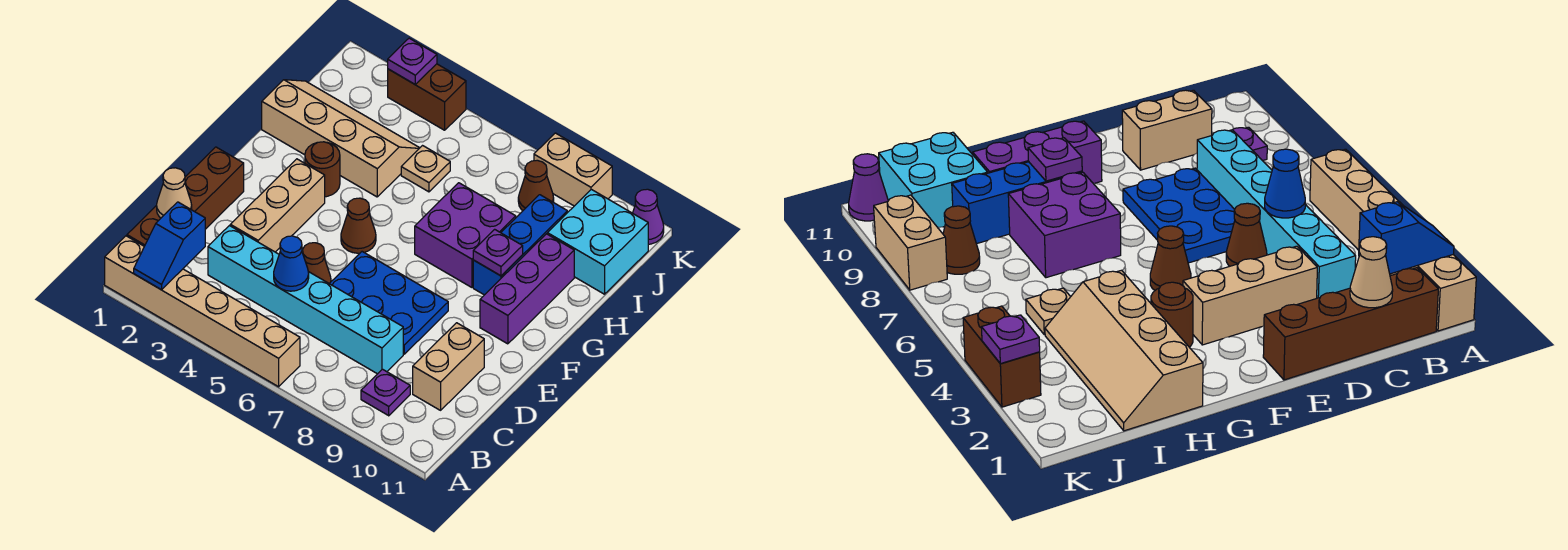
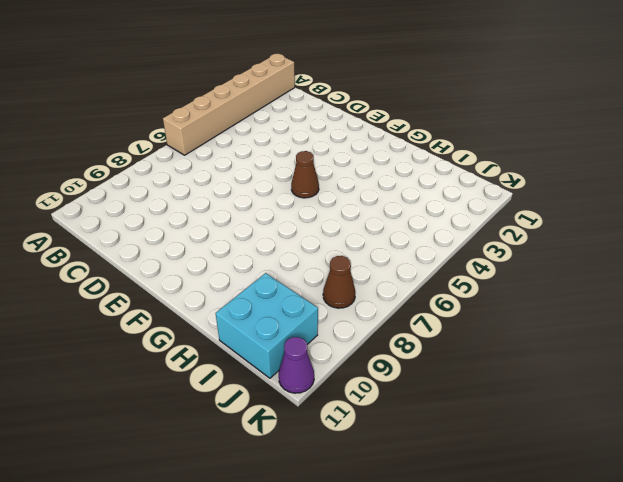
none -> brown brick B1:E1 level 1
none -> purple plate B9 level 1
none -> cyan brick C3:C8 level 1

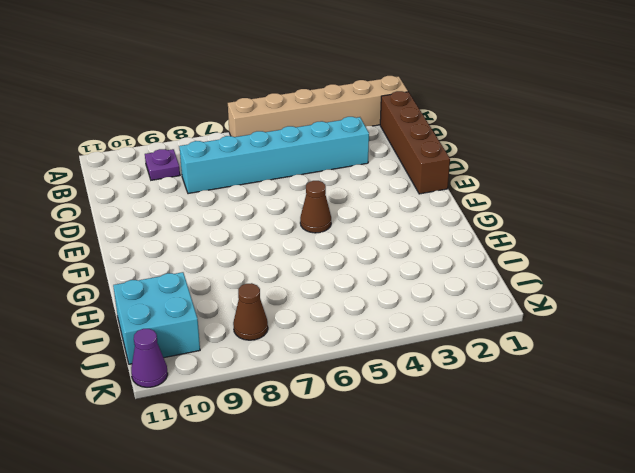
none -> tan brick C10:D10 level 1
none -> tan brick D3:F3 level 1
none -> brown cone D5 level 1

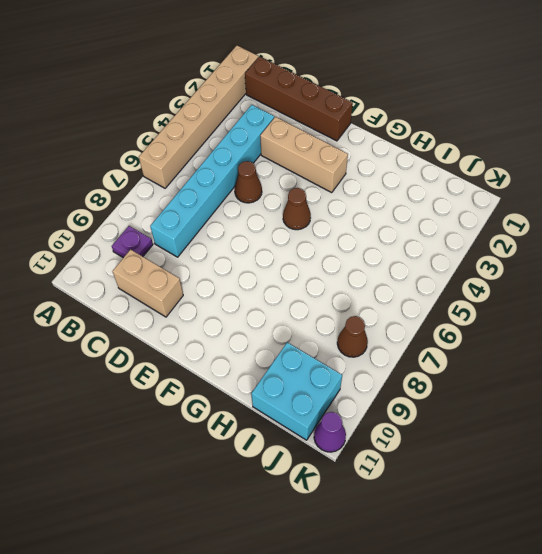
none -> blue plate D6:E8 level 1
none -> purple brick F10:H10 level 1
none -> brown round brick G3 level 1

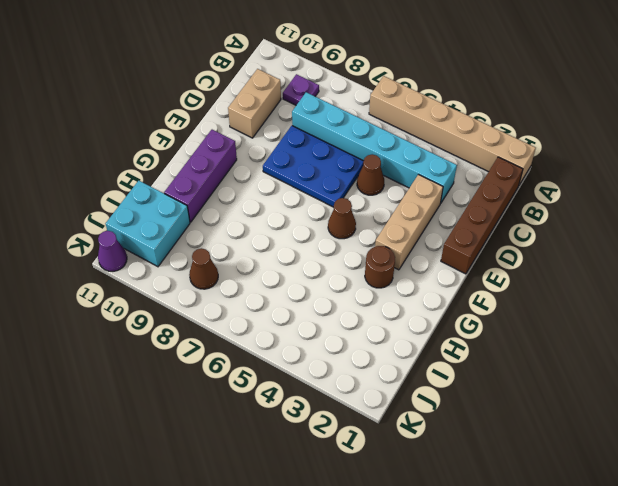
none -> purple brick G7:H8 level 1
none -> blue brick G9:I9 level 1
none -> tan slope H1:I4 level 1 top H

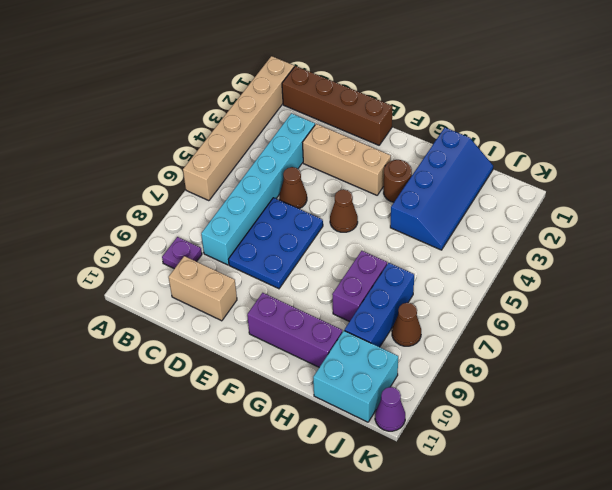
blue slope H1:I4 level 1 top H -> tan slope H1:I4 level 1 top H
purple brick H7:H8 level 1 -> purple brick G7:H8 level 1
blue brick I7:I9 level 1 -> blue brick G9:I9 level 1
none -> tan plate I5 level 1
none -> brown brick K3:K4 level 1
none -> tan brick K8:K9 level 1

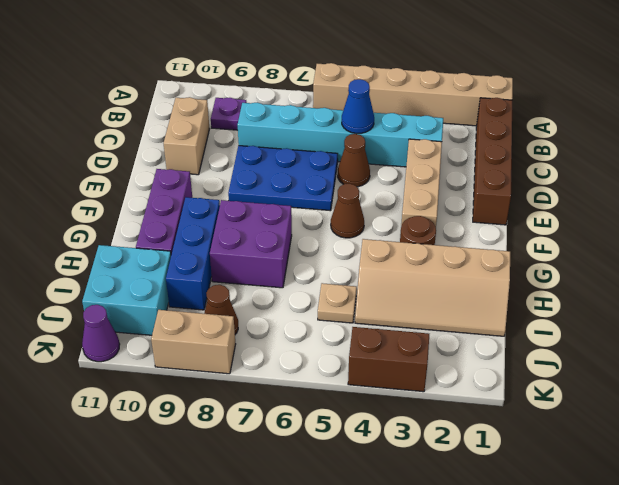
none -> blue slope A2:B2 level 2 top B
none -> tan cone C1 level 2
none -> purple plate G9 level 2

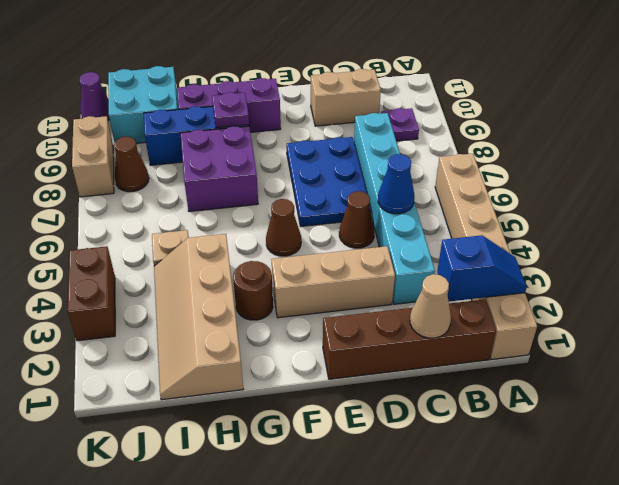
none -> purple plate K3 level 2

